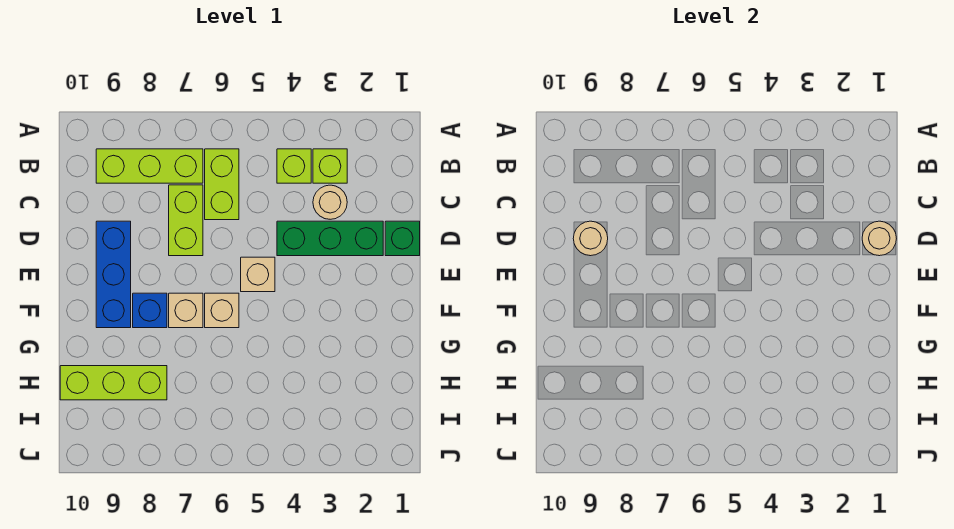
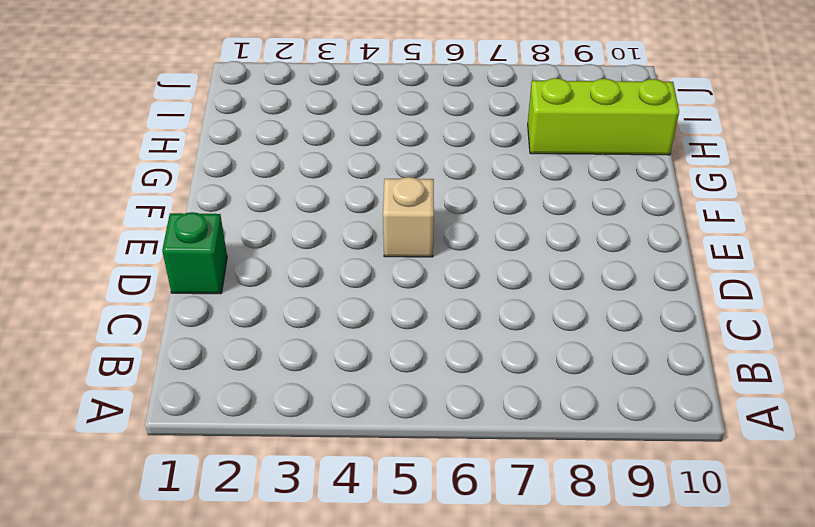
none -> lime brick B3 level 1
none -> lime brick B4 level 1
none -> lime brick B6:C6 level 1

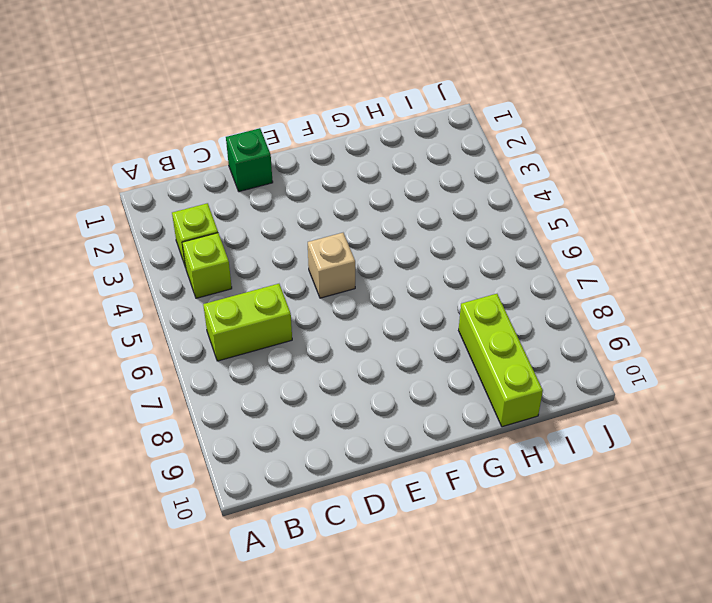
none -> lime brick B7:B9 level 1
none -> tan round brick C3 level 1
none -> lime brick C7:D7 level 1

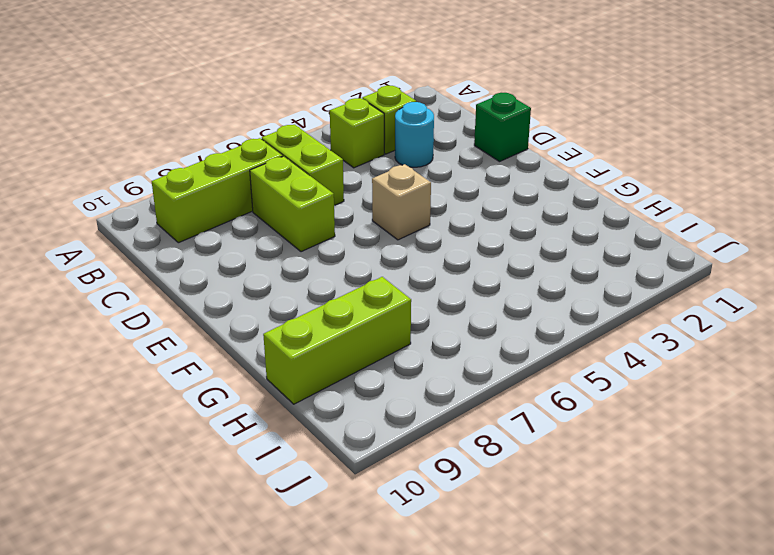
cyan round brick C3 level 1 -> tan round brick C3 level 1
none -> green brick D2:D4 level 1
none -> blue brick D9:F9 level 1
none -> tan brick F6 level 1

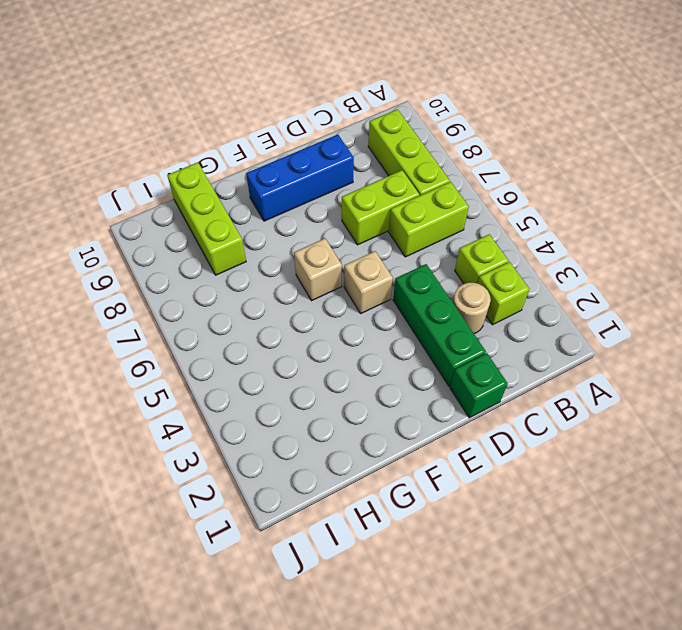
none -> tan brick F7 level 1
none -> blue brick F8 level 1
none -> tan round brick D1 level 2

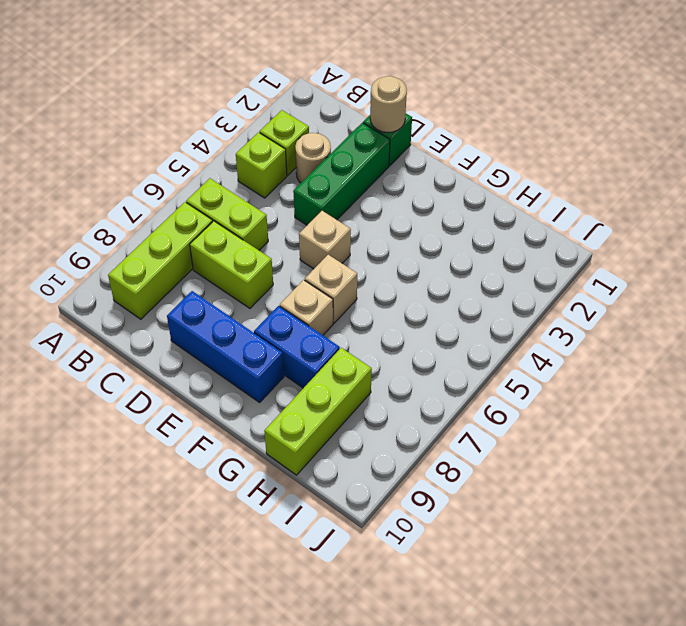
blue brick F8:G8 level 1 -> blue brick F8 level 1
none -> tan round brick D9 level 2

